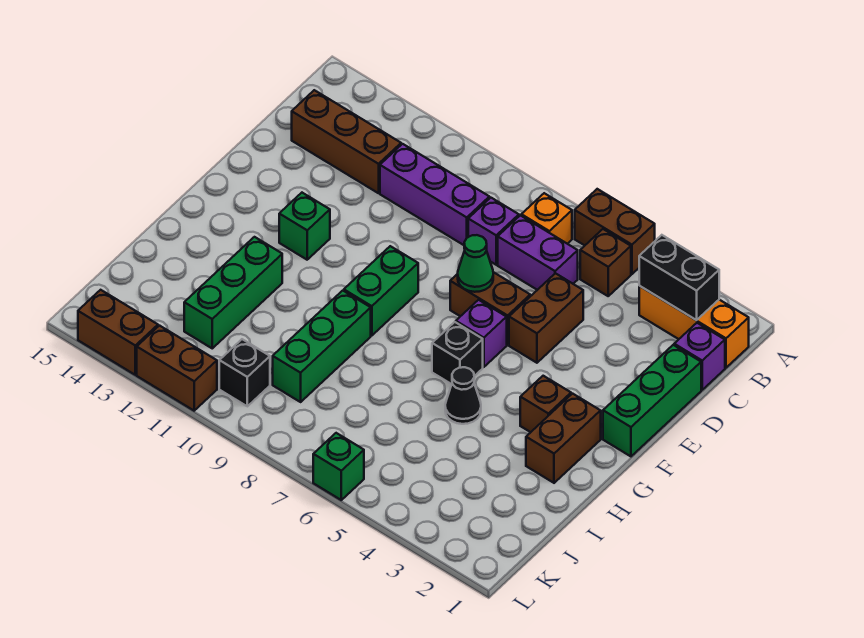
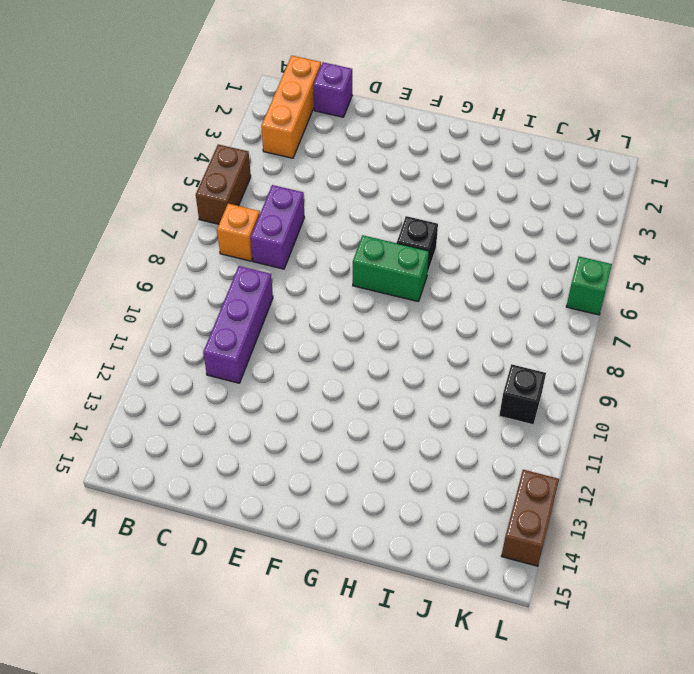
green brick F7:G7 level 1 -> green brick F9:G9 level 1
none -> brown brick B5 level 1
none -> purple brick C8 level 1
none -> brown brick C12:C14 level 1

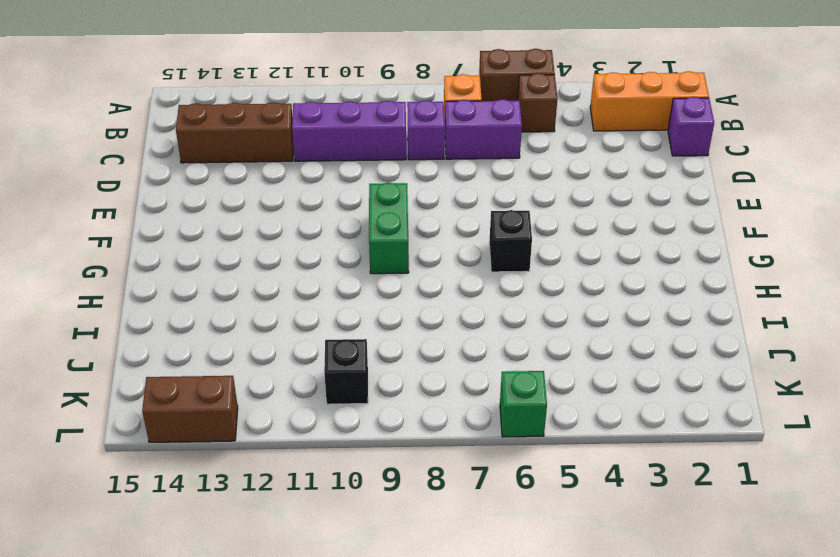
none -> green brick D1:F1 level 1
none -> brown brick D5:E5 level 1
none -> brown brick E6:E7 level 1

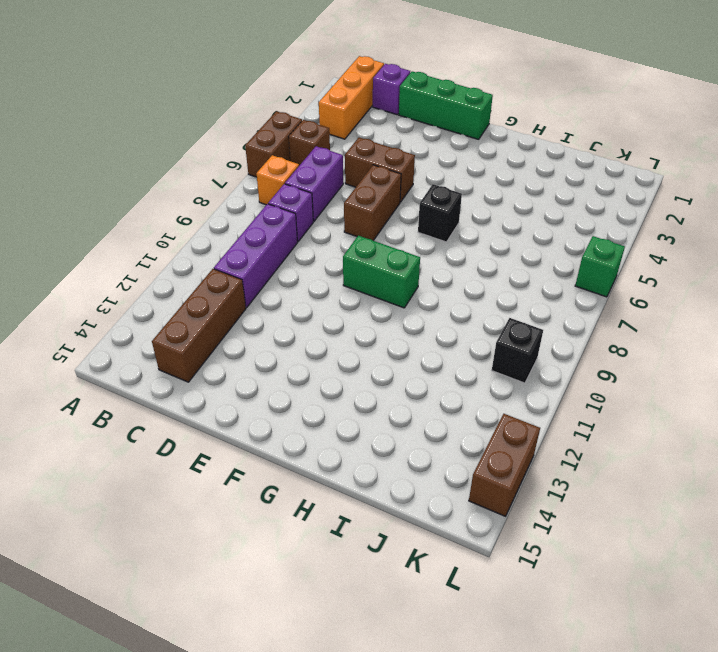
none -> purple brick F6 level 1
none -> green brick F12 level 1
none -> brown brick G2:H2 level 1

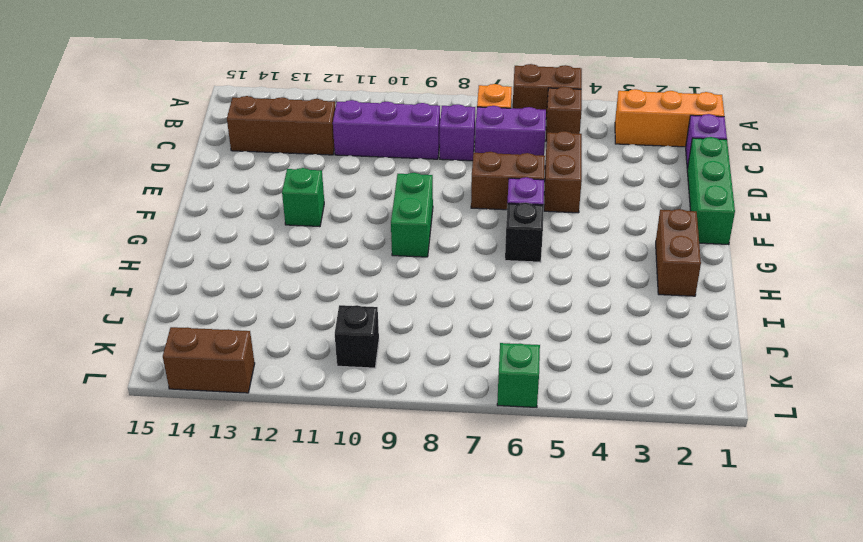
none -> brown brick G3 level 1
none -> black cone H5 level 1
none -> green brick H9:J9 level 1

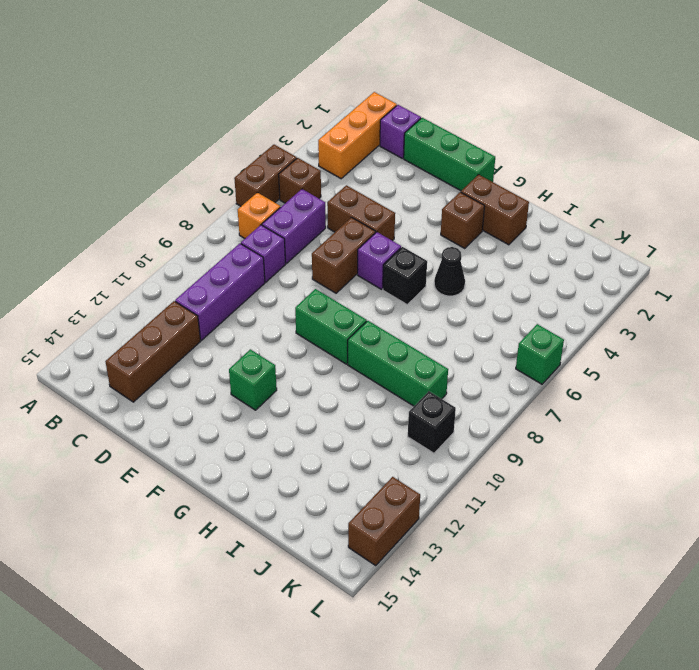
none -> green brick H12:J12 level 1
none -> brown brick L11:L12 level 1
none -> black brick B2:B3 level 2

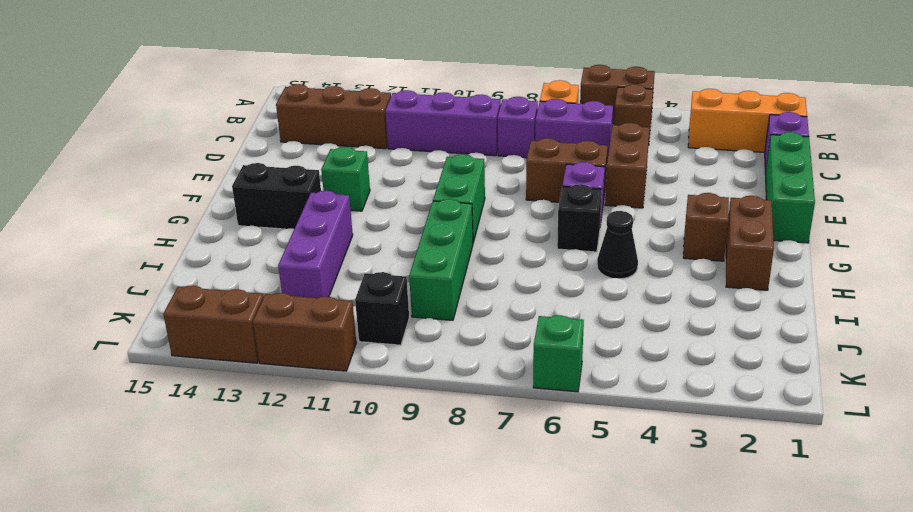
black brick G13:G14 level 1 -> black brick B2:B3 level 2
purple brick H12:J12 level 1 -> green brick H12:J12 level 1
none -> green cone E7 level 2

